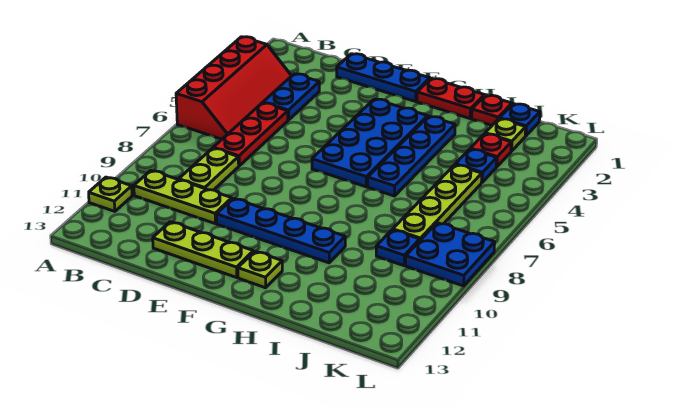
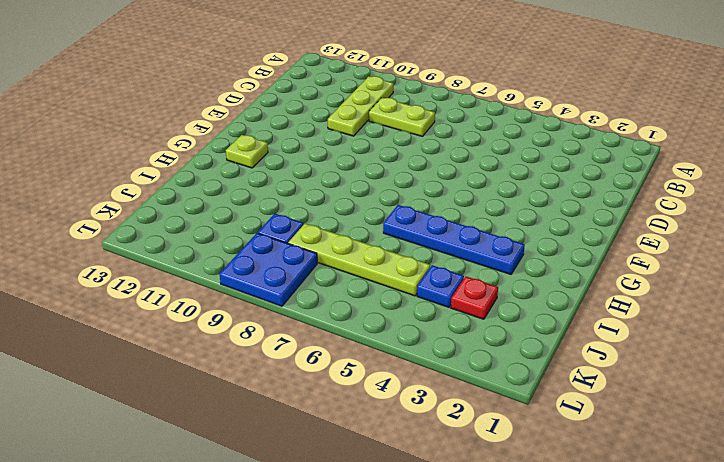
none -> red slope A3:B6 level 1 top A
none -> lime plate A11 level 1
none -> blue plate C3:C4 level 1

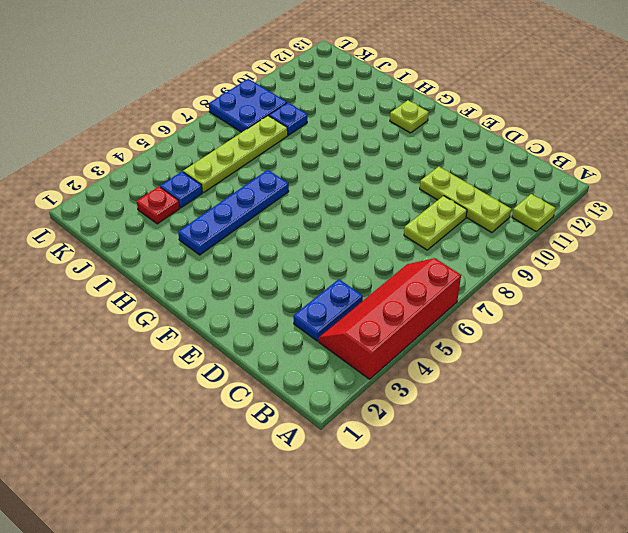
none -> red plate C5:C7 level 1
none -> blue plate D1:F1 level 1
none -> lime plate D12:F12 level 1

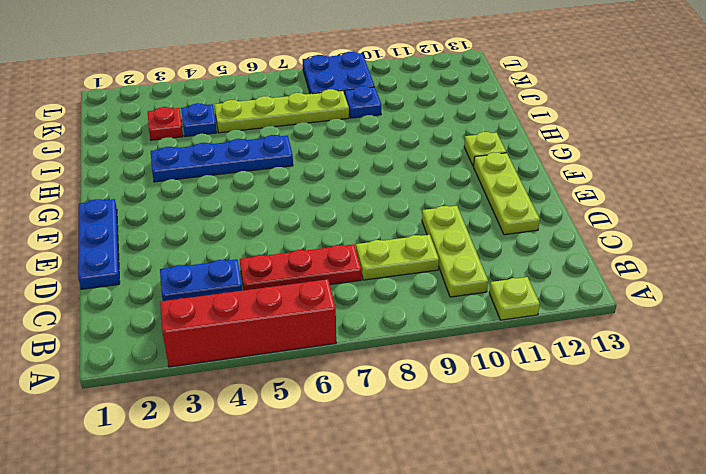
none -> blue plate E10:H10 level 1
none -> blue plate F3:G6 level 1
none -> red plate G1:H1 level 1

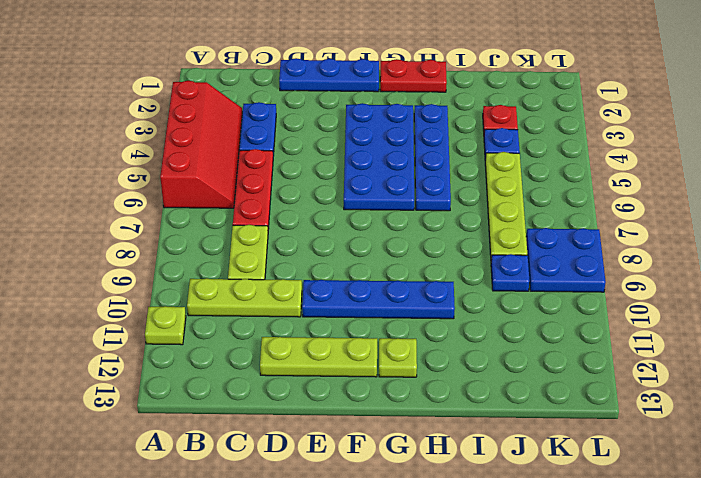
none -> red plate I1 level 1
none -> blue plate J1 level 1
none -> lime plate J2 level 1

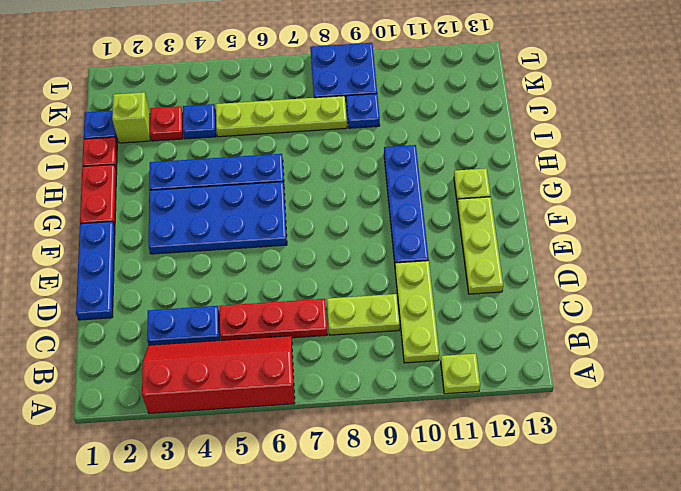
lime brick J2 level 1 -> lime plate J2 level 1

